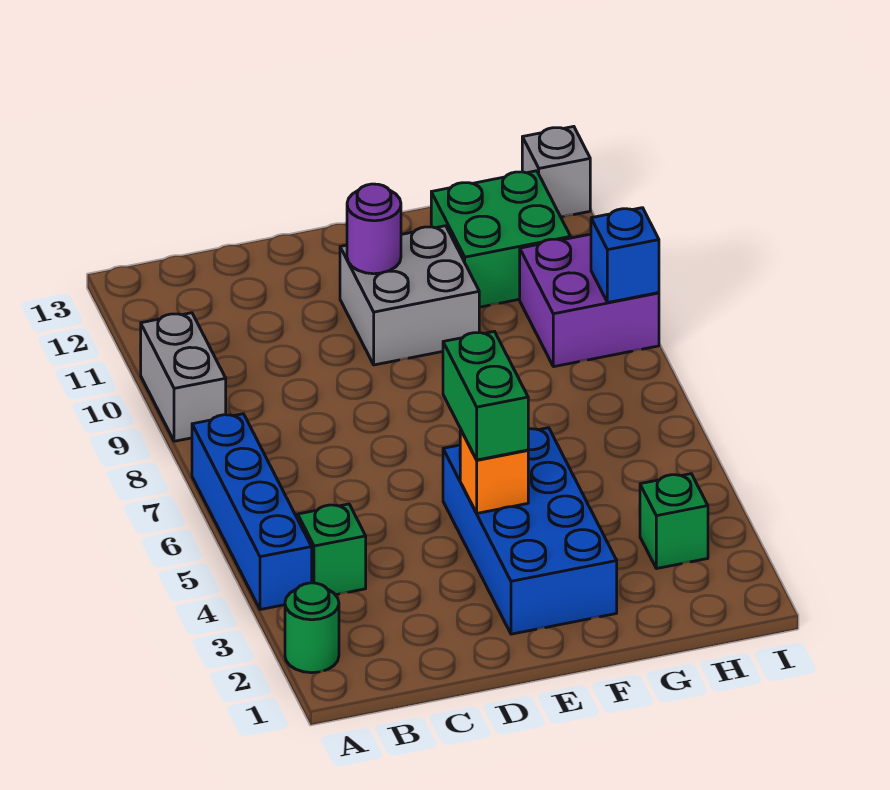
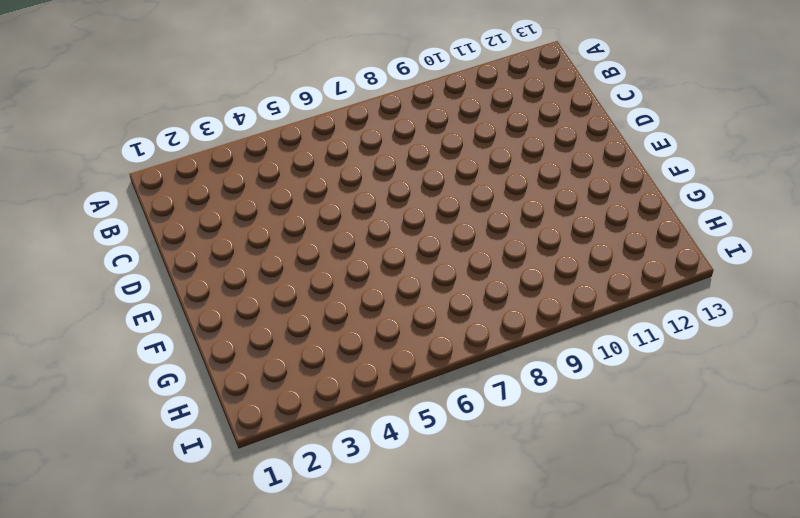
none -> green round brick A2 level 1
none -> blue brick A4:A7 level 1
none -> grey brick A9:A10 level 1

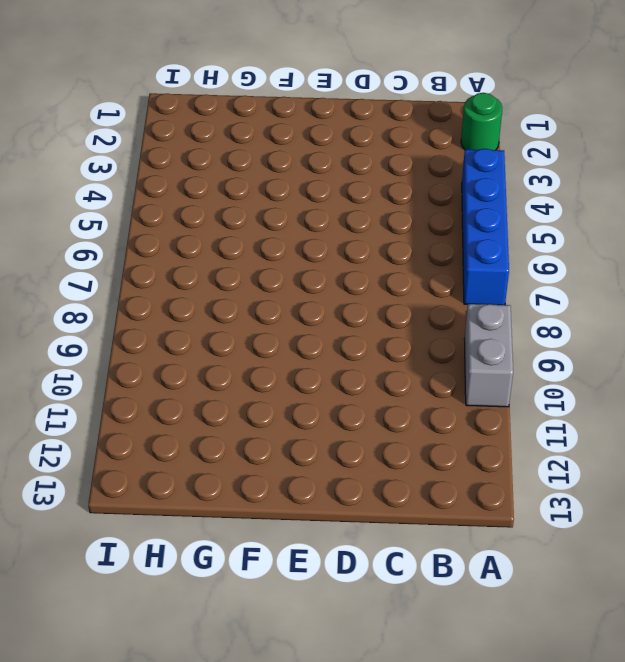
none -> green brick B4 level 1
none -> blue brick E2:F5 level 1
none -> grey brick E10:F11 level 1

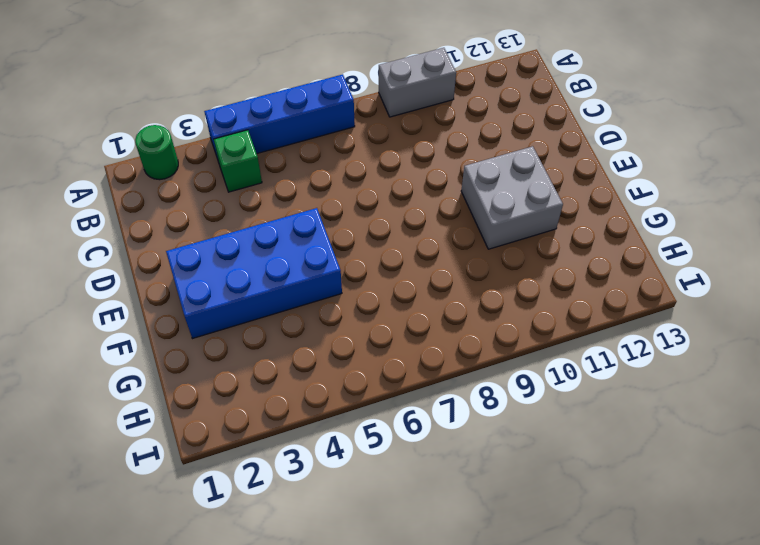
none -> green brick G11:H12 level 1
none -> green brick H3 level 1
none -> purple brick H9:I10 level 1

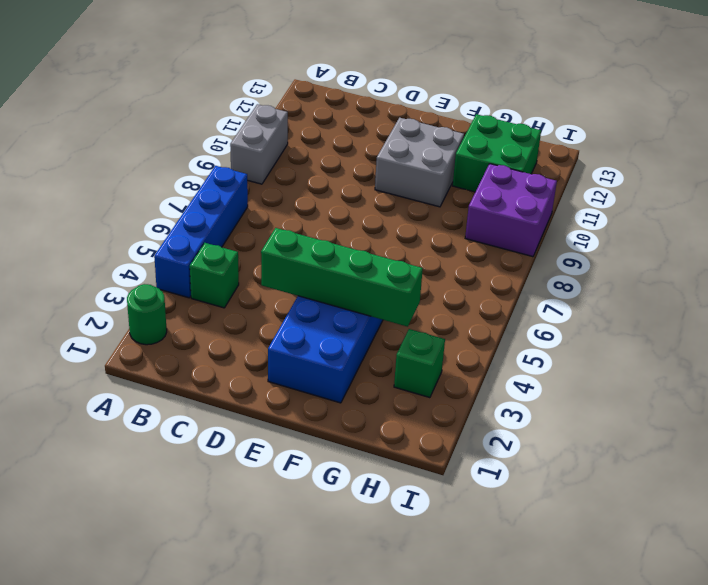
green brick D4:G4 level 2 -> orange brick E4 level 2
none -> grey brick I13 level 1
none -> purple round brick E11 level 2
none -> blue brick I9 level 2

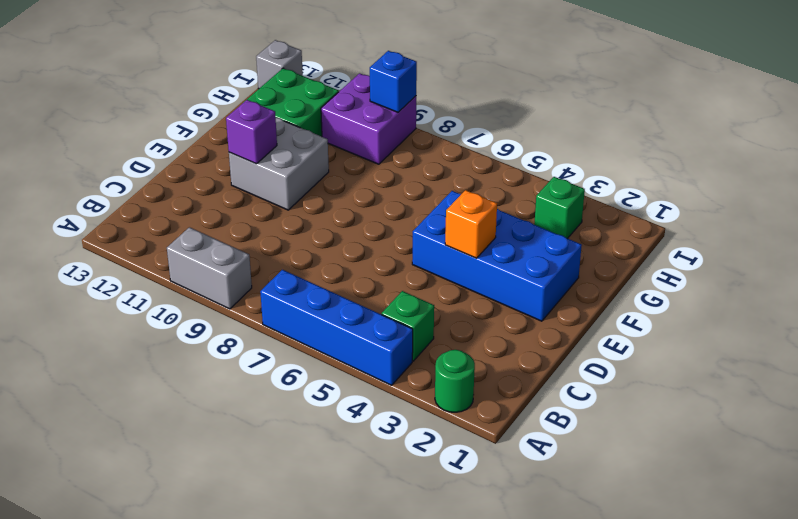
purple brick E11 level 2 -> purple round brick E11 level 2
none -> green brick E4:E5 level 3

